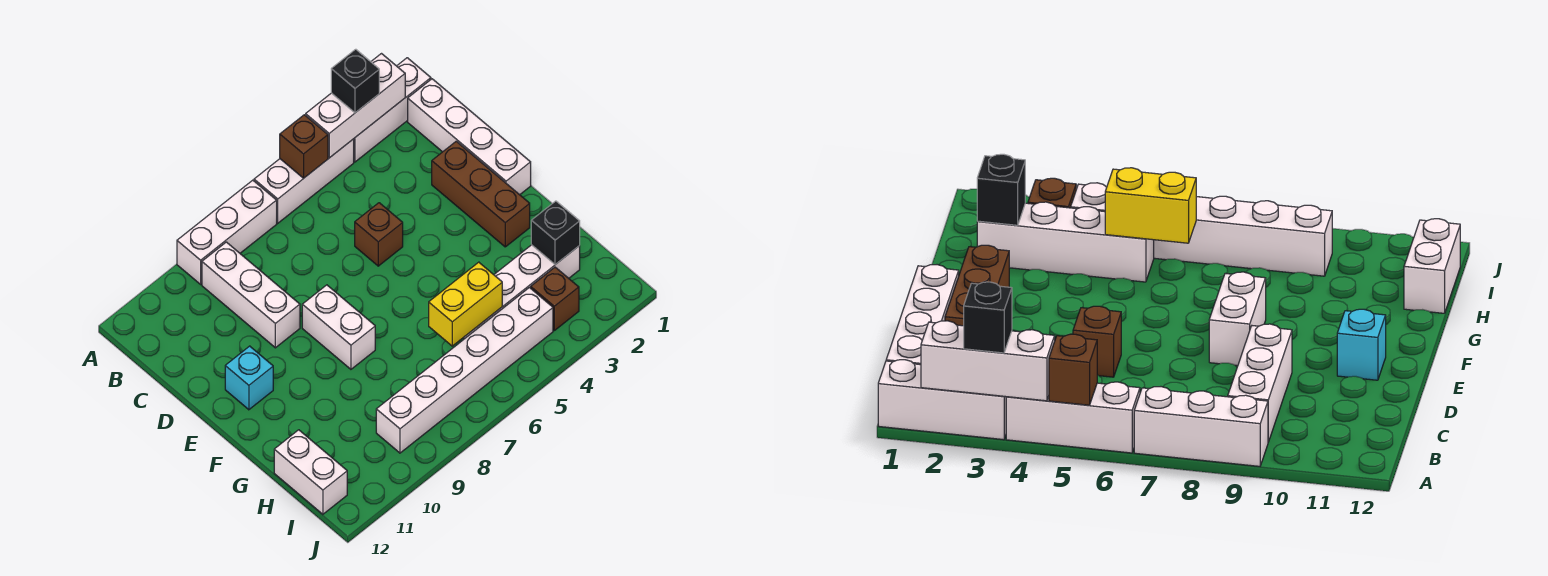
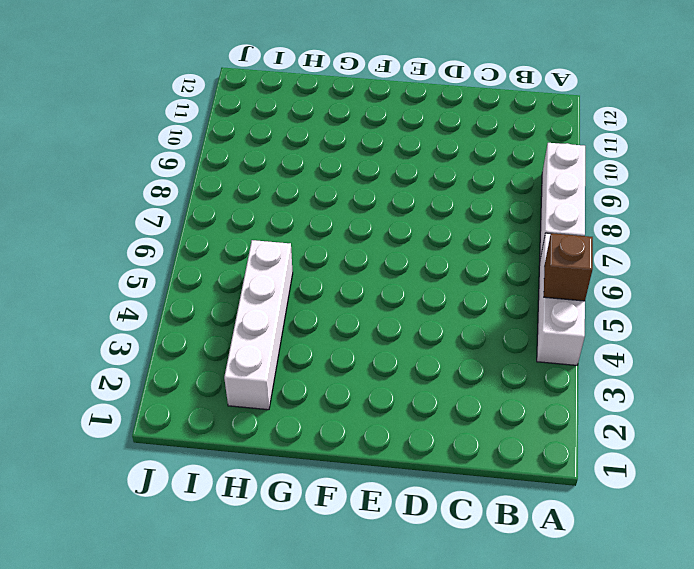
none -> white brick A1:A3 level 1
none -> white brick B1:E1 level 1
none -> white brick B9:D9 level 1

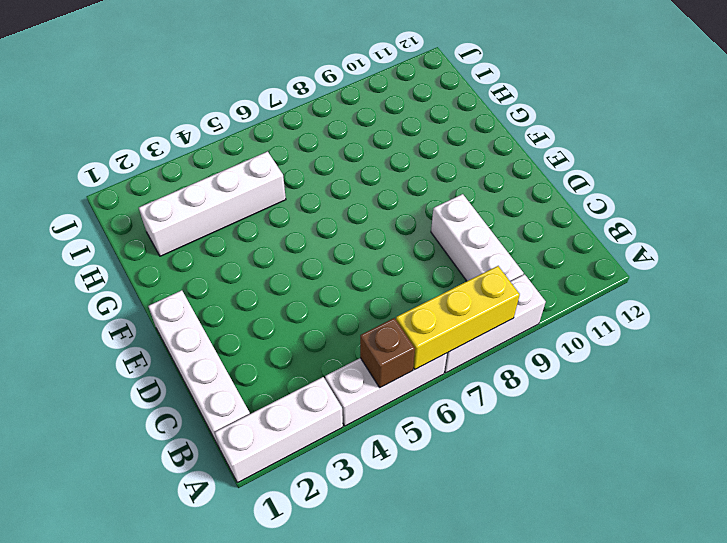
yellow brick A6:A8 level 2 -> none
none -> brown brick D2:F2 level 1
none -> brown brick D5 level 1
none -> white brick E8:F8 level 1

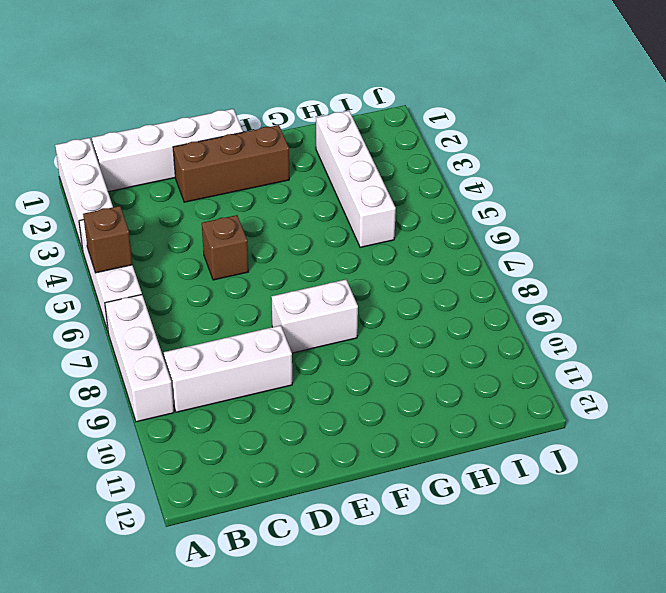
none -> cyan brick E11 level 1
none -> white brick H12:I12 level 1
none -> brown brick I3 level 1

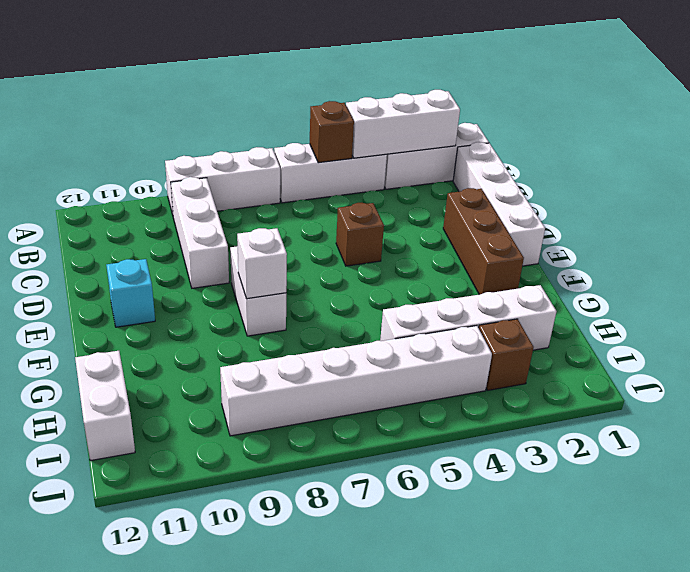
white brick F8 level 2 -> none
none -> black brick H2 level 2
none -> yellow brick H5:H6 level 2
none -> black brick A3 level 3

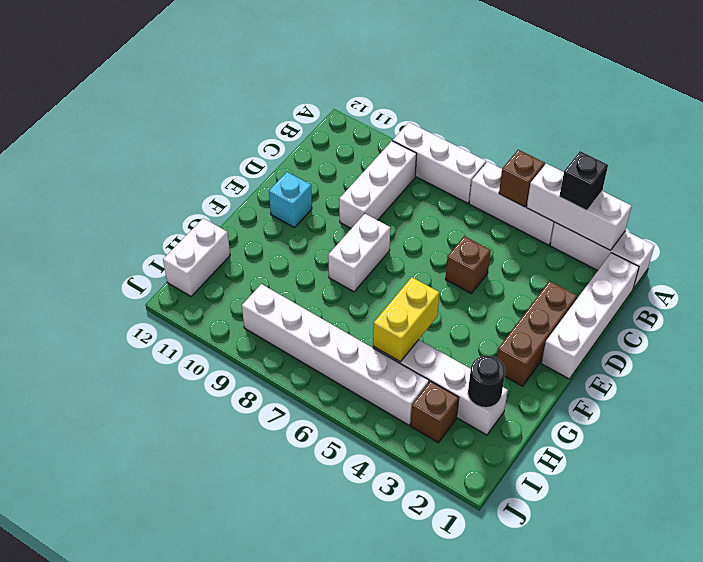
yellow brick G5:H5 level 2 -> yellow brick H5:H6 level 2
black round brick H2 level 2 -> black brick H2 level 2

